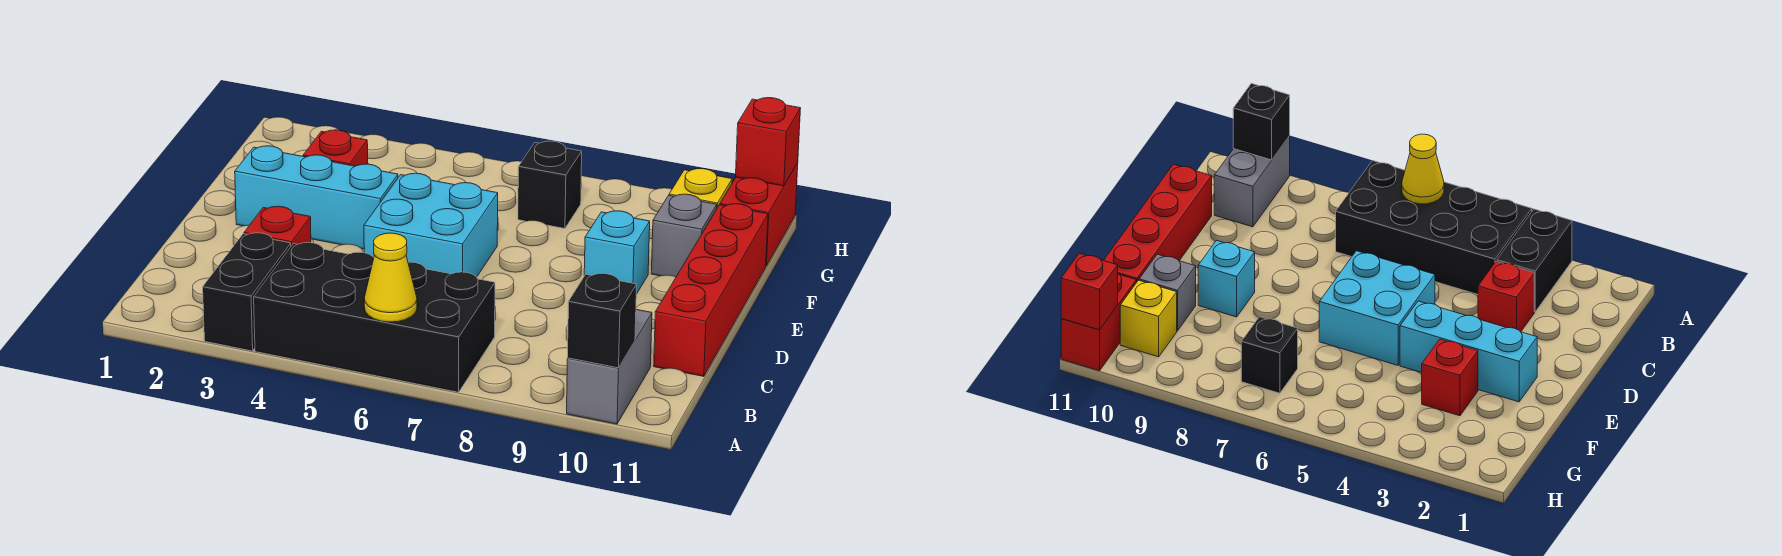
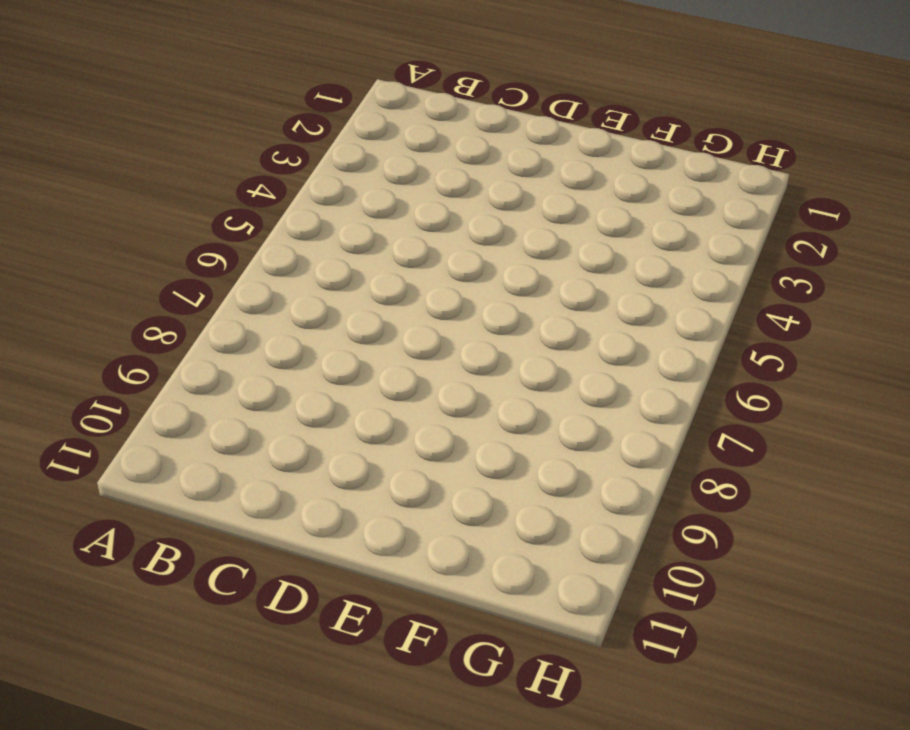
none -> black brick A3:B3 level 1
none -> black brick A4:B7 level 1
none -> grey brick A10:B10 level 1

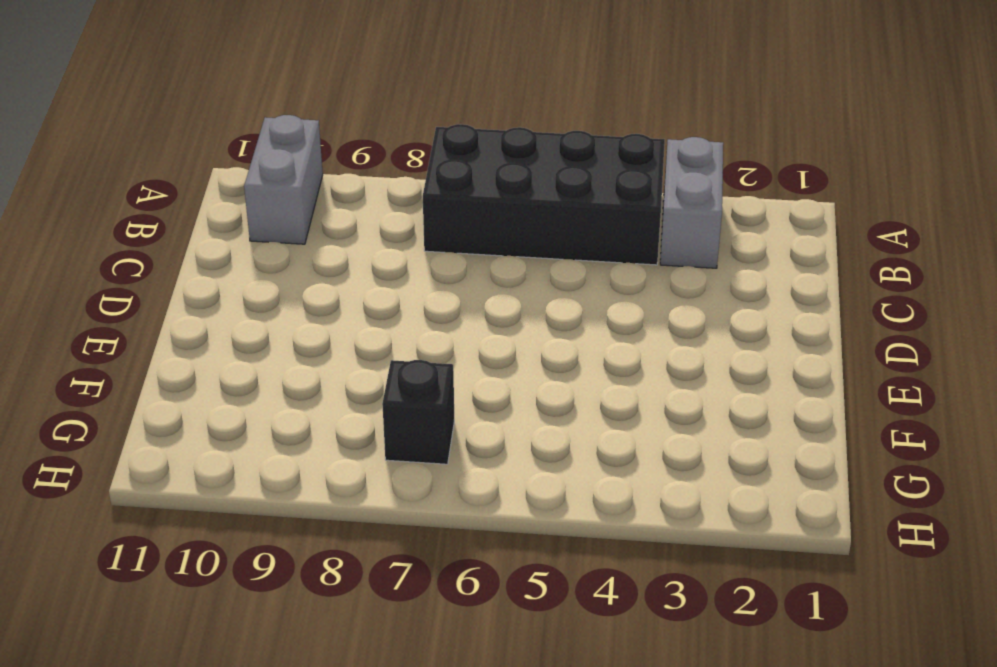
grey brick A3:B3 level 1 -> black brick A3:B3 level 1
none -> red brick C3 level 1
none -> red brick C11:F11 level 1
none -> cyan brick D5:E6 level 1

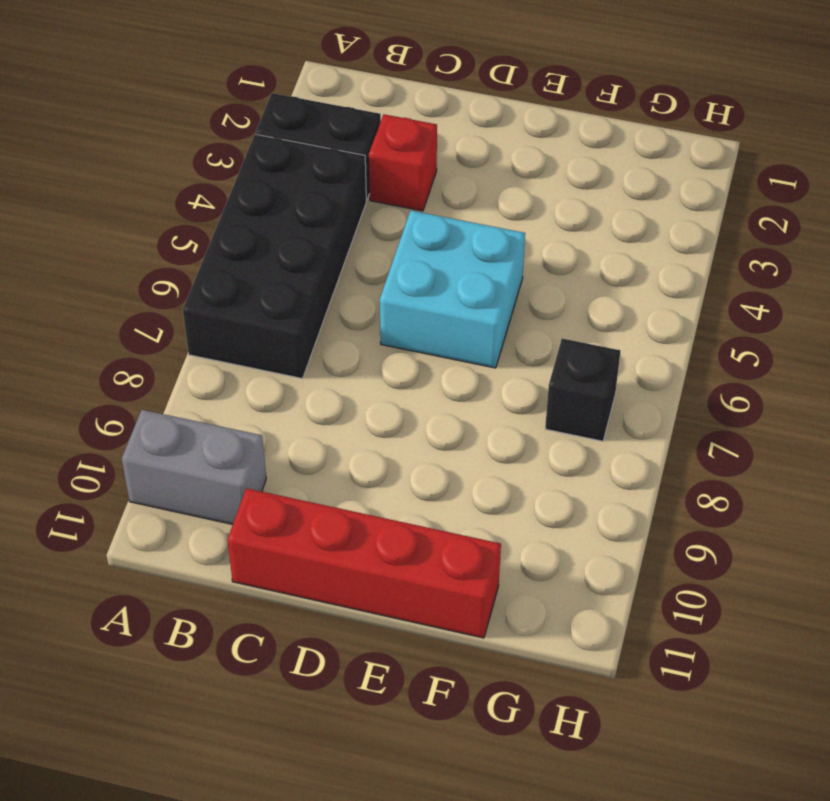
none -> cyan brick E2:E4 level 1
none -> cyan brick E9 level 1
none -> red brick F3 level 1

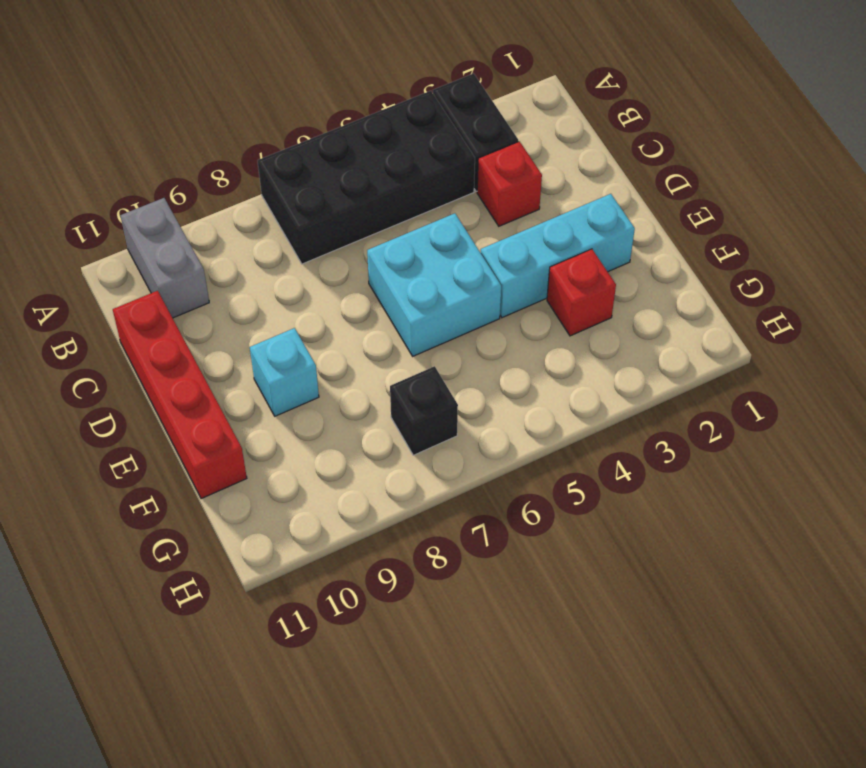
none -> grey brick F10 level 1
none -> yellow brick G10 level 1
none -> red brick G11:H11 level 1

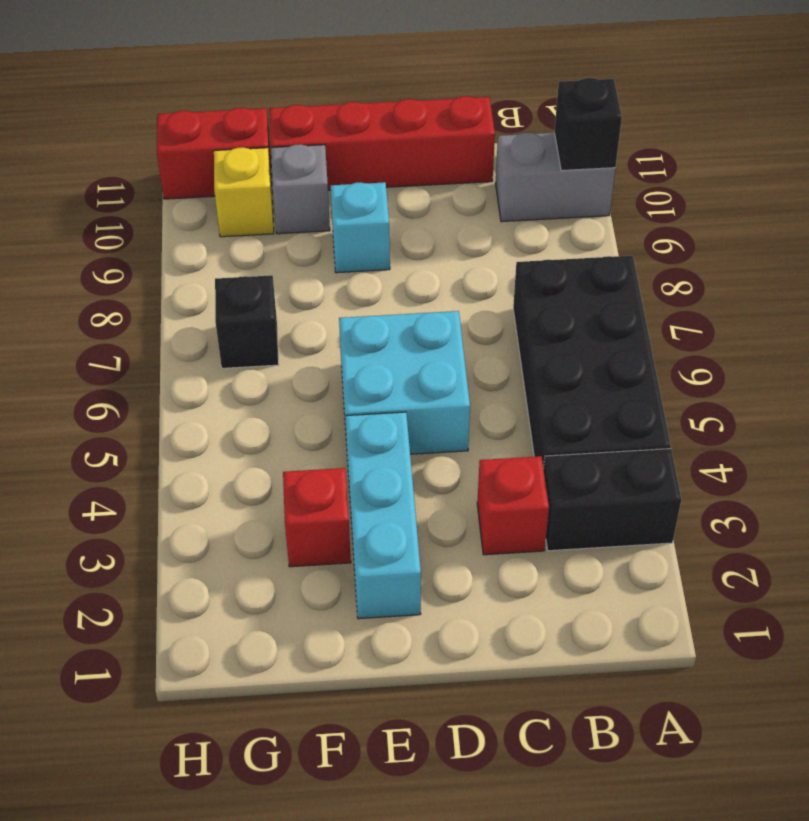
none -> yellow cone A6 level 2
none -> red brick H11 level 2

